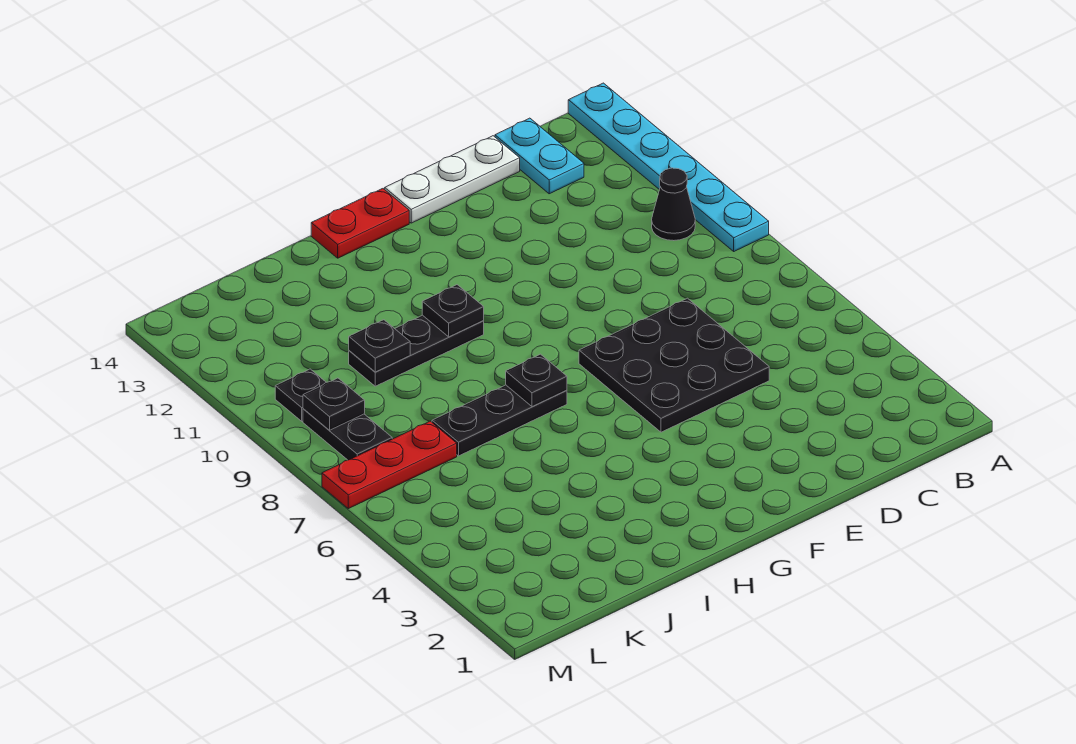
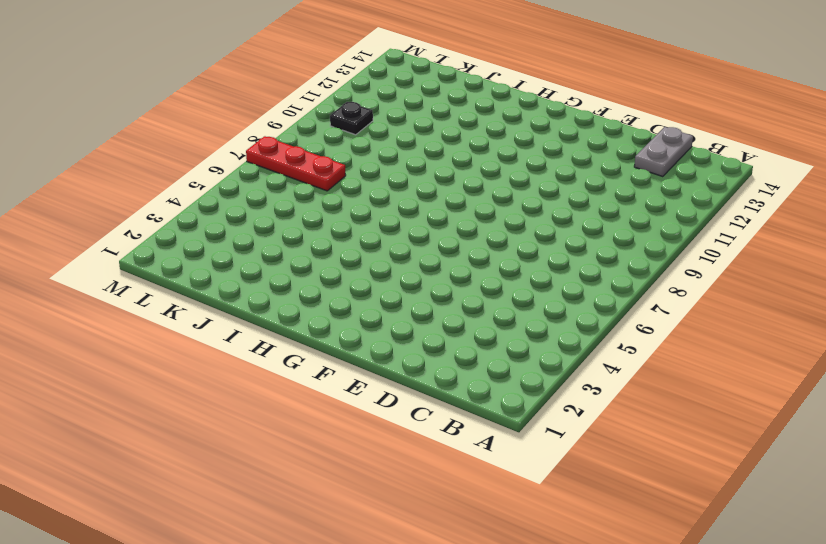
grey plate C13:C14 level 1 -> cyan plate C13:C14 level 1
none -> cyan plate A9:A14 level 1
none -> black cone B10 level 1
none -> black plate D5:F7 level 1

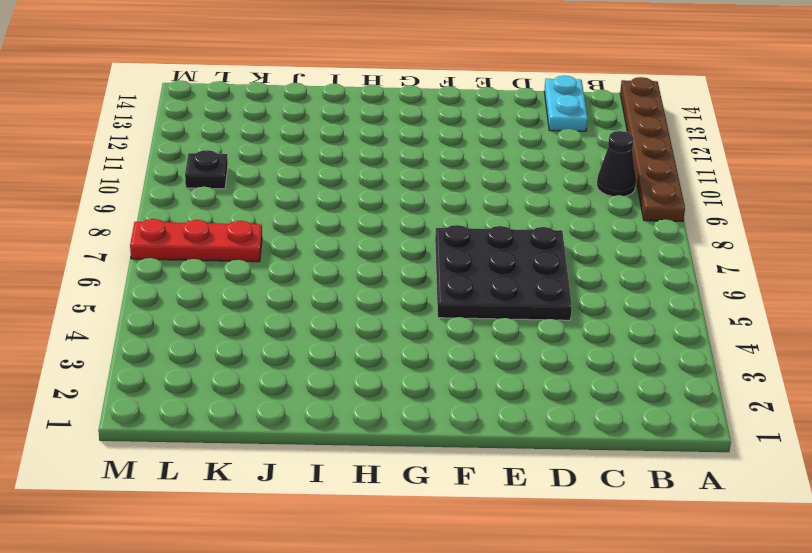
brown plate A9:A14 level 1 -> cyan plate A9:A14 level 1
none -> white plate D14:F14 level 1
none -> red plate G14:H14 level 1
none -> black plate H7:J7 level 1

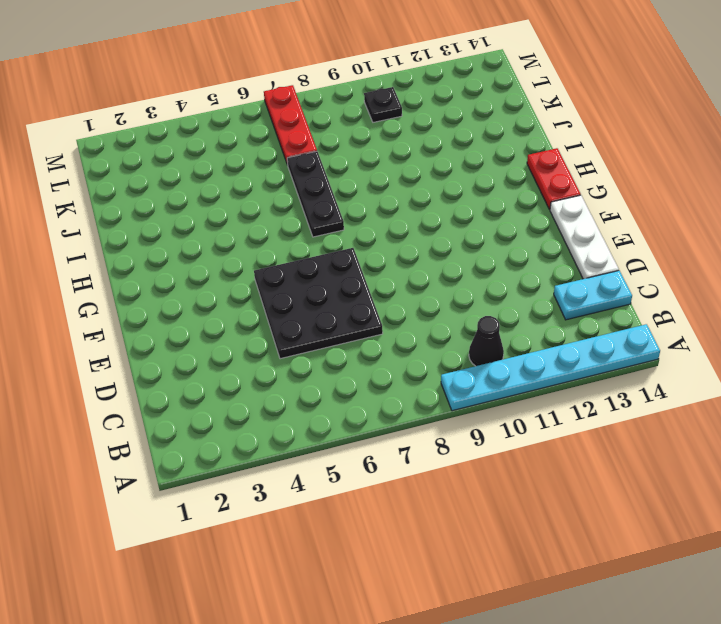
none -> black plate H10:J10 level 1
none -> black plate L8:L9 level 1
none -> black plate H7 level 2

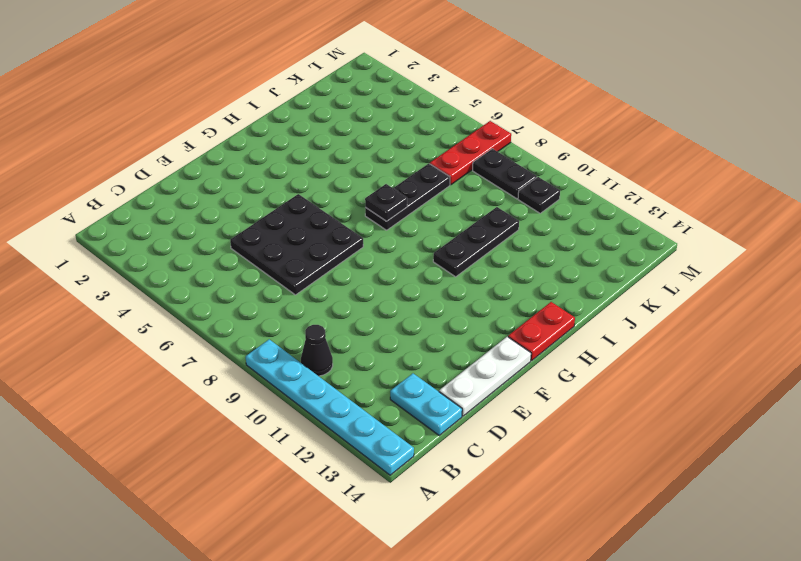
none -> black plate H10 level 2
none -> black plate J10 level 2
none -> black plate L9 level 2

